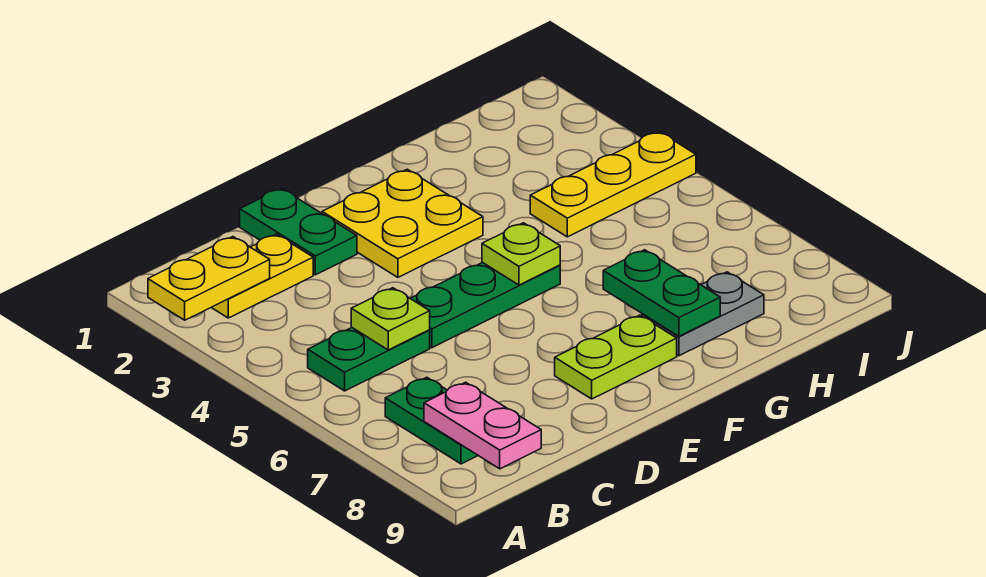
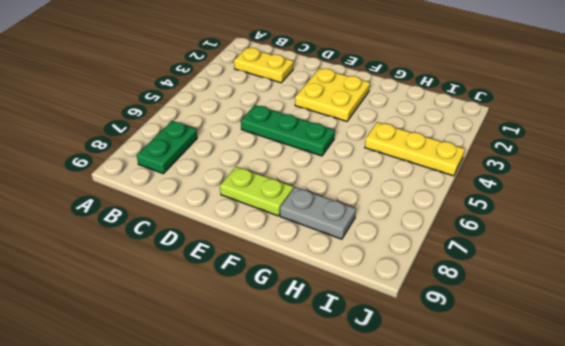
none -> green plate B5:C5 level 1
none -> green plate D1:D2 level 1
none -> yellow plate A2:B2 level 2

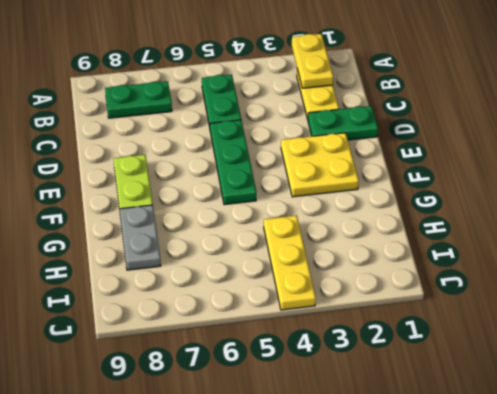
none -> pink plate B8:B9 level 2
none -> lime plate C5 level 2
none -> lime plate F5 level 2

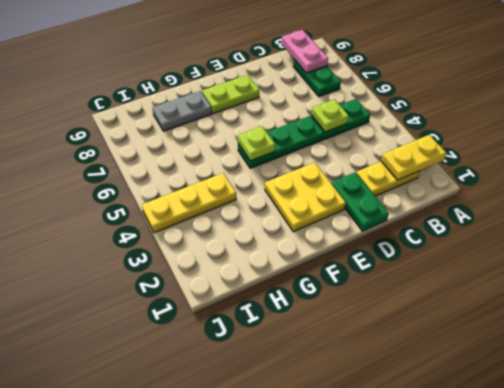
none -> green plate G7:G8 level 2

